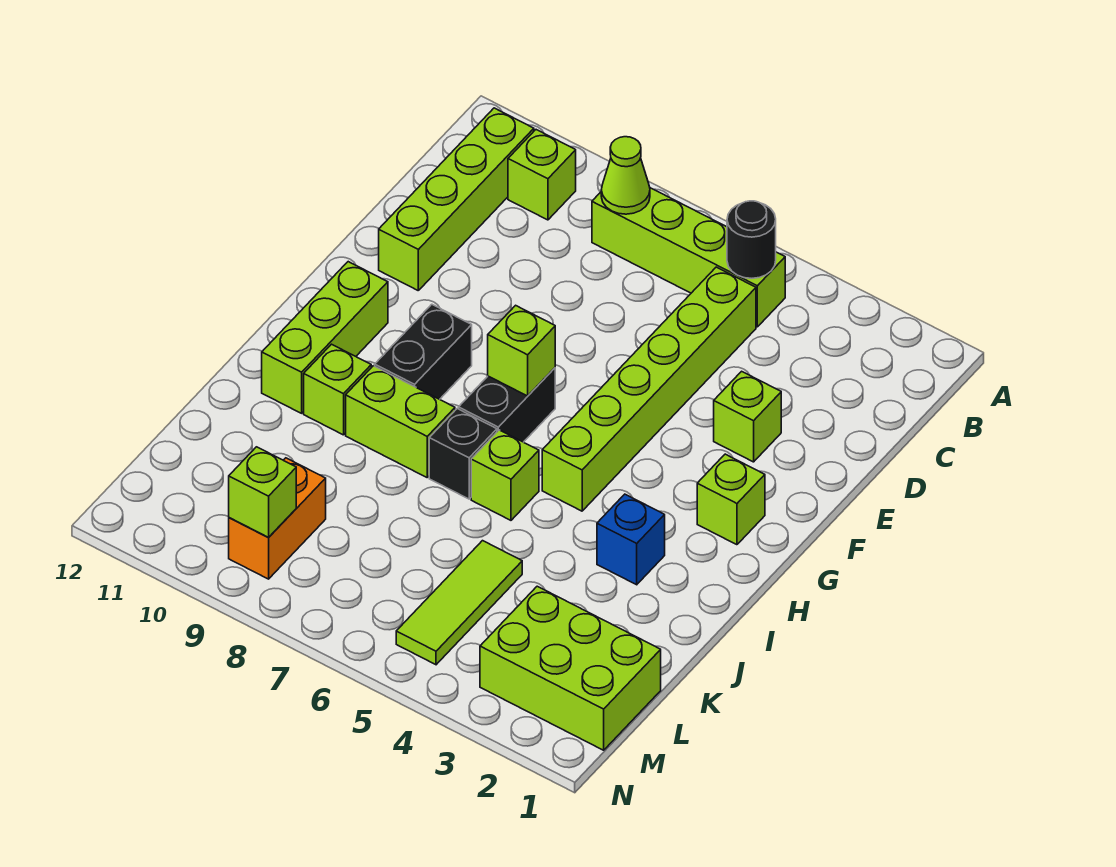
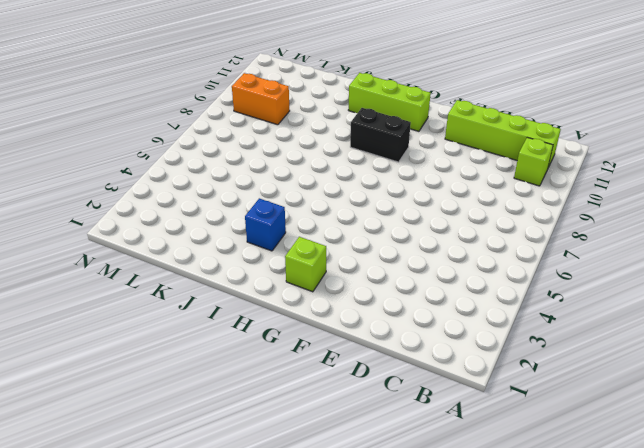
none -> lime brick B5:B8 level 1
none -> lime brick C5:H5 level 1
none -> lime brick E3 level 1

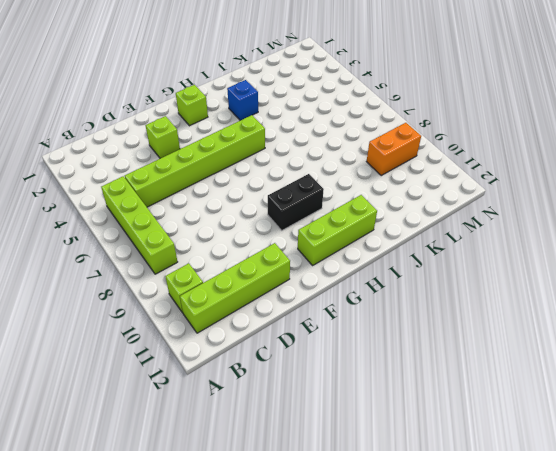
none -> black brick G7:H7 level 1
none -> lime brick I6 level 1
none -> black brick I7 level 1

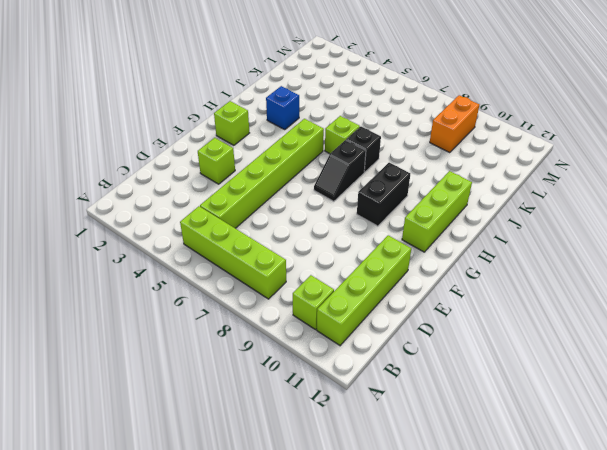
black slope G7:H7 level 1 top H -> black brick G7:H7 level 1
none -> lime brick I8:I9 level 1
none -> lime brick I10 level 1
none -> lime tile K5:M5 level 1

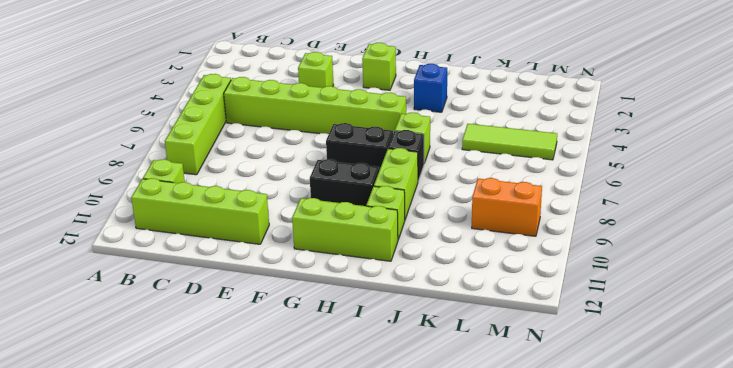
none -> lime brick L1:M3 level 1
none -> black round brick B5 level 2
none -> lime cone B8 level 2

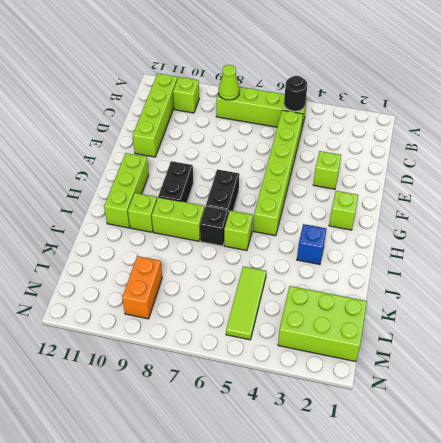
none -> lime brick G7 level 2
none -> lime brick M9 level 2

